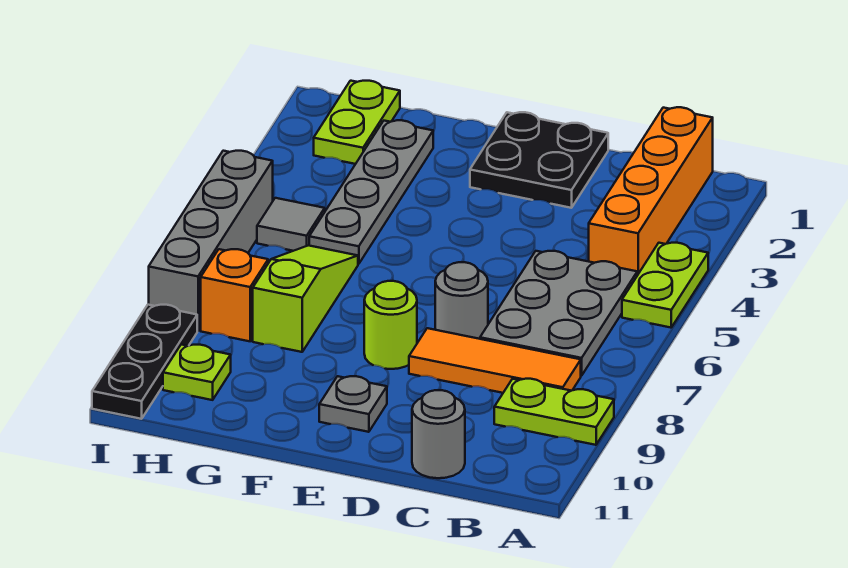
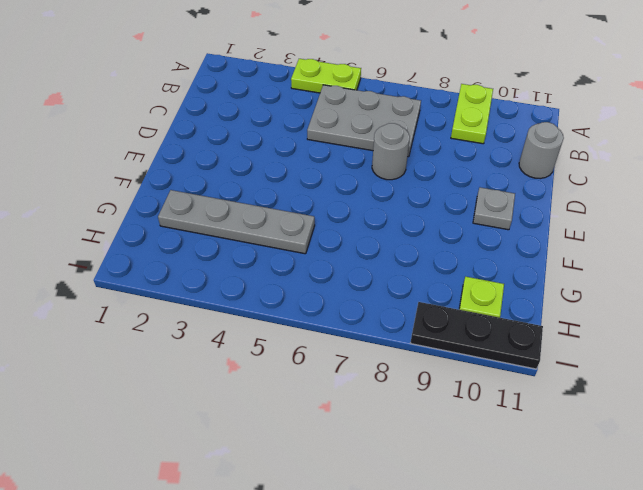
none -> orange brick B1:B4 level 1
none -> orange tile B8:D8 level 1
none -> black plate D1:E2 level 1

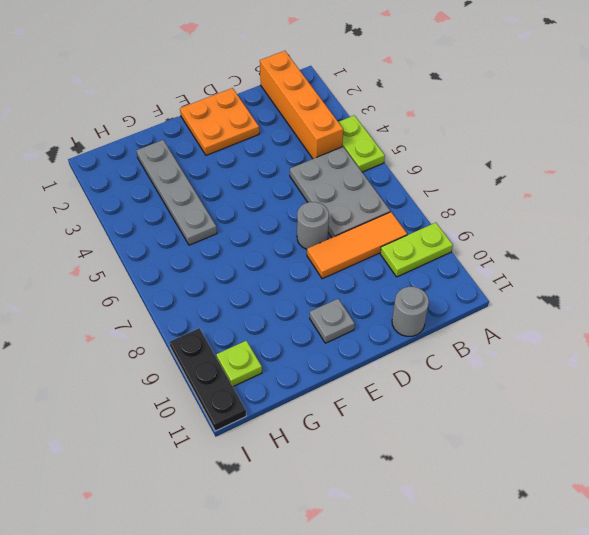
orange plate D1:E2 level 1 -> black plate D1:E2 level 1
none -> lime round brick E8 level 1
none -> lime slope G6:G8 level 1 top 8
none -> lime plate H1:H2 level 1

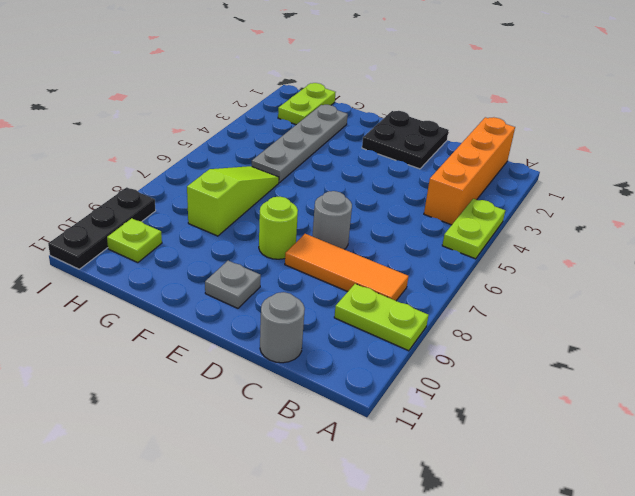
none -> grey plate B5:C7 level 1
none -> grey tile H5 level 1
none -> orange brick H8 level 1

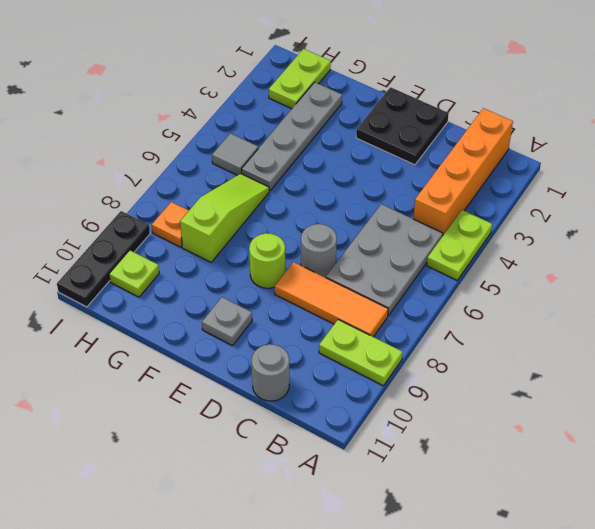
orange plate H8 level 1 -> orange brick H8 level 1
none -> grey brick I5:I8 level 1

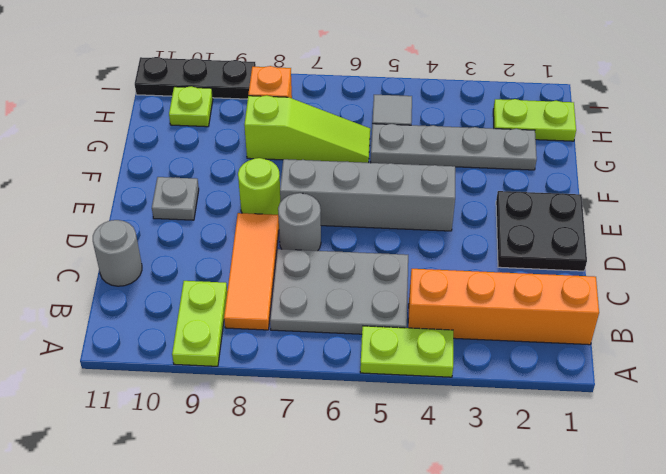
grey brick E4:E7 level 1 -> grey brick I5:I8 level 1

